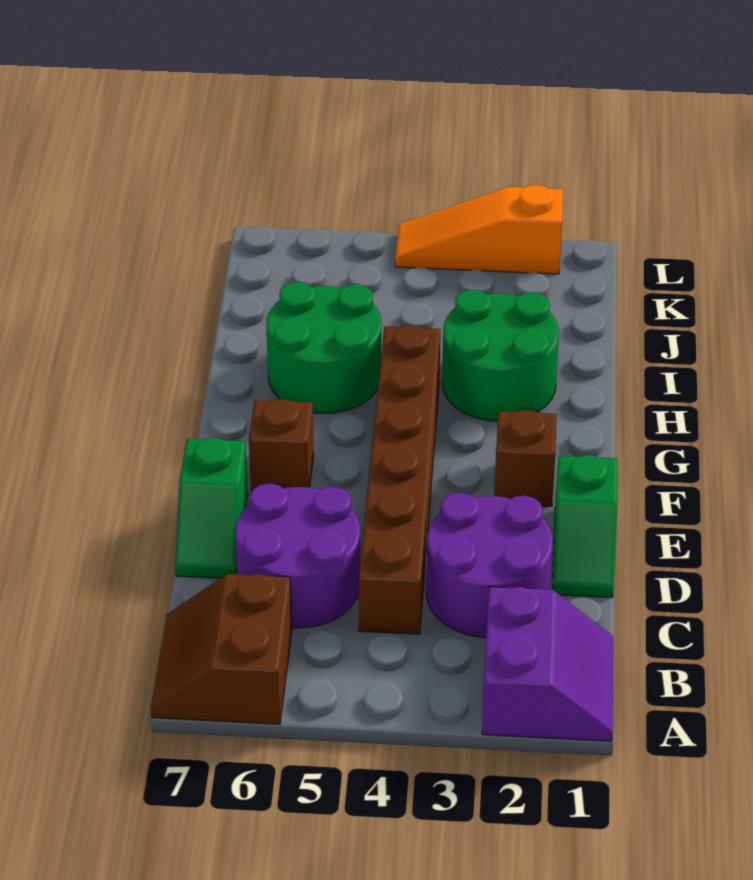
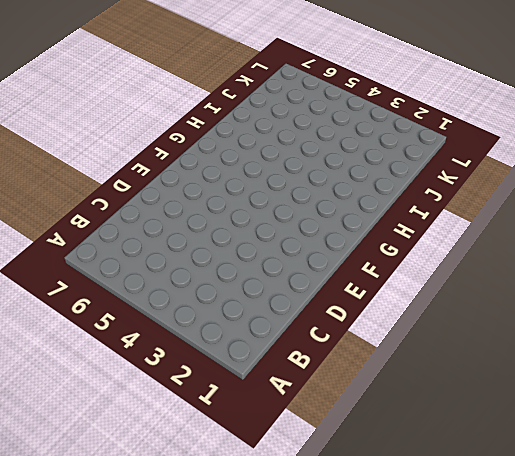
none -> purple slope A1:B2 level 1 top 2
none -> brown slope A6:B7 level 1 top 6
none -> purple round brick C2:D3 level 1

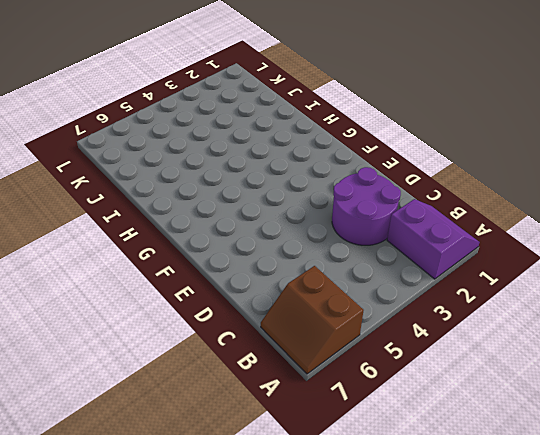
none -> brown brick C4:H4 level 1
none -> purple round brick C5:D6 level 1
none -> green slope D1:E1 level 1 top E

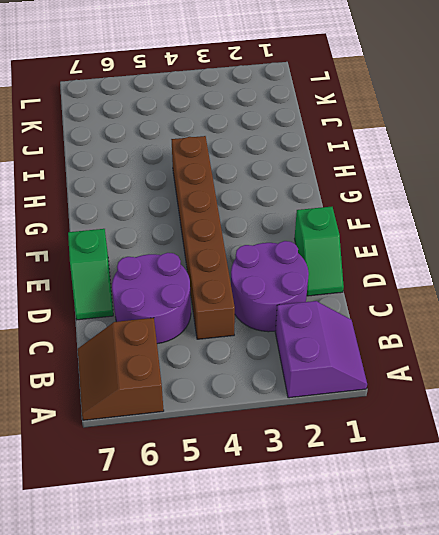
none -> brown brick F2 level 1
none -> brown brick F6 level 1
none -> green round brick H2:I3 level 1

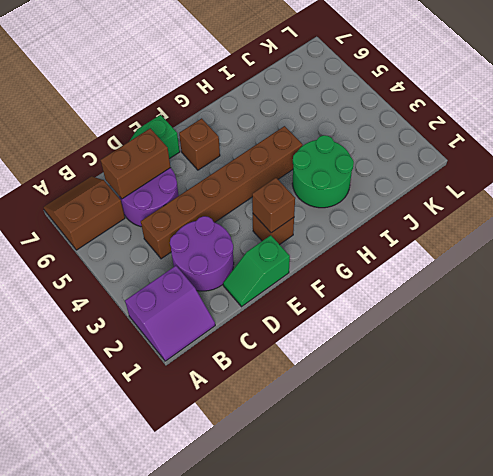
brown brick C6:D6 level 2 -> none
brown brick F2 level 2 -> none
none -> green round brick H5:I6 level 1
none -> orange slope L2:L4 level 1 top 2

